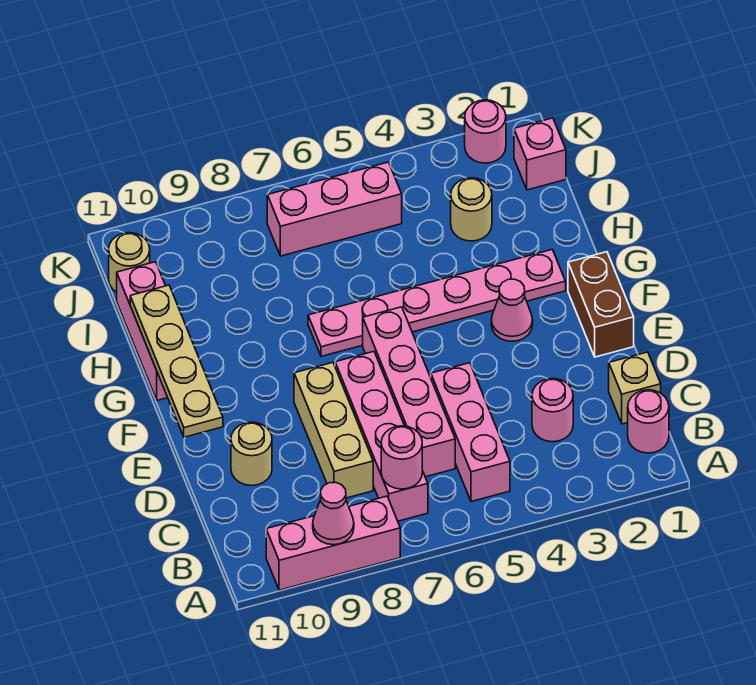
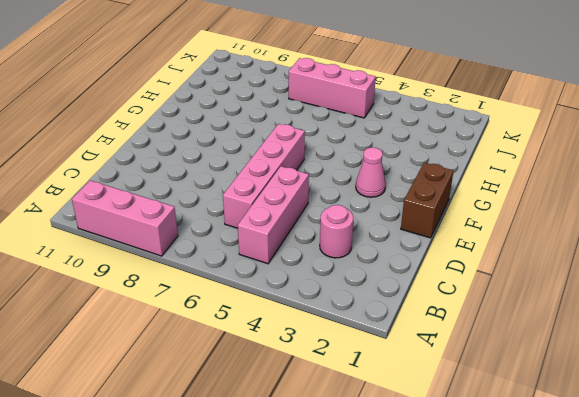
none -> pink round brick B1 level 1
none -> pink brick B7:E7 level 1
none -> tan brick C1 level 1

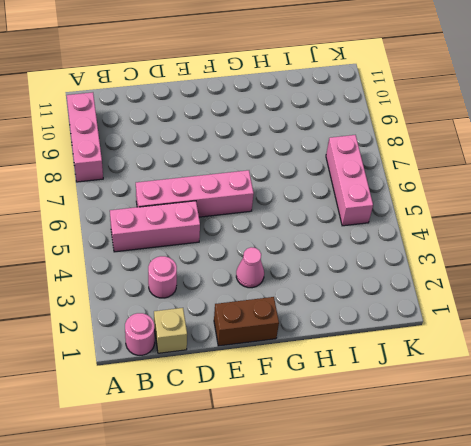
none -> pink brick B7:E7 level 1
none -> tan brick C8:E8 level 1
none -> tan round brick D10 level 1

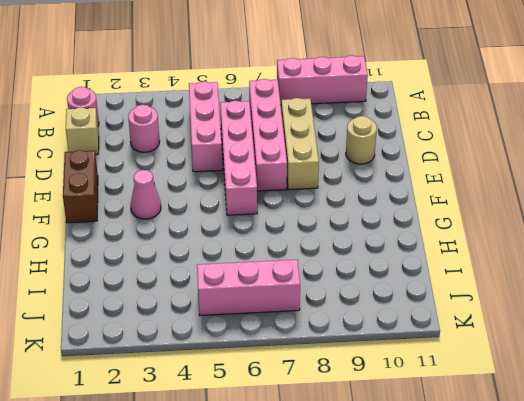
none -> pink plate G2:G7 level 1
none -> pink brick G11:I11 level 1
none -> tan round brick I3 level 1

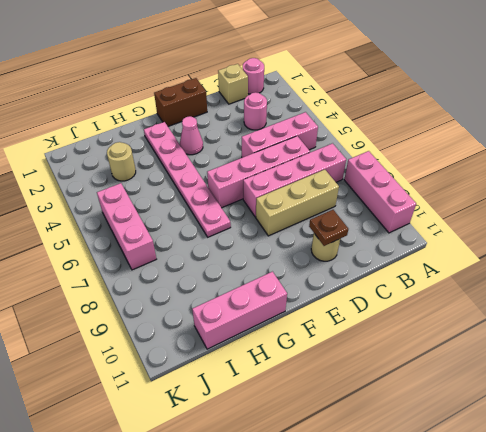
brown plate D10 level 2 -> none
none -> pink brick J1 level 1
none -> tan round brick J11 level 1
none -> pink round brick K2 level 1

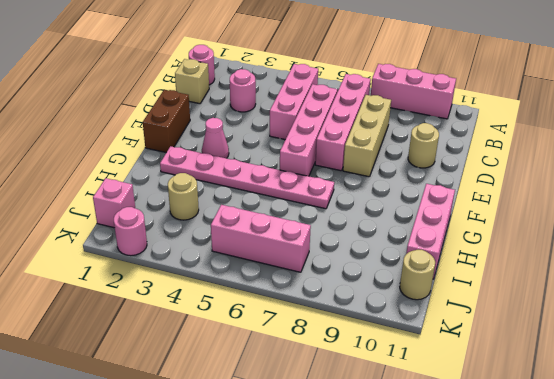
none -> pink cone A9 level 2
none -> pink round brick B7 level 2
none -> tan plate E11:H11 level 2

